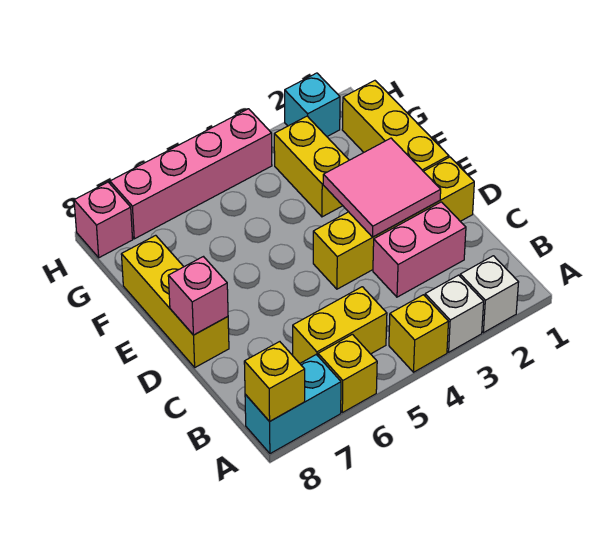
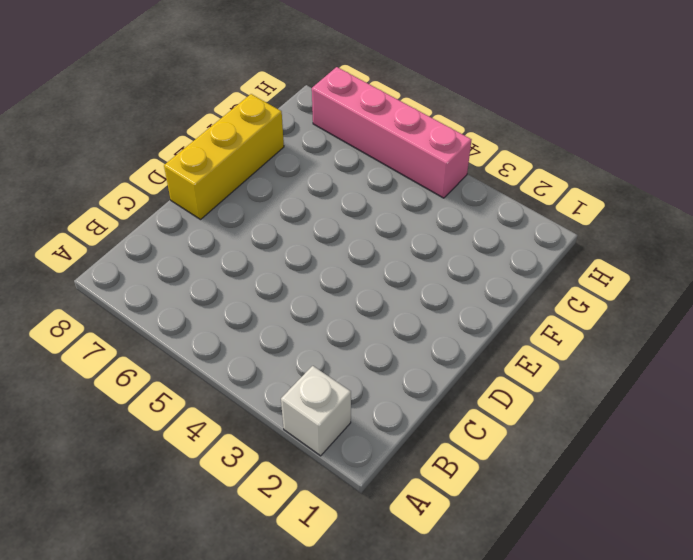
none -> white brick A3 level 1
none -> yellow brick A4 level 1
none -> yellow brick A6 level 1

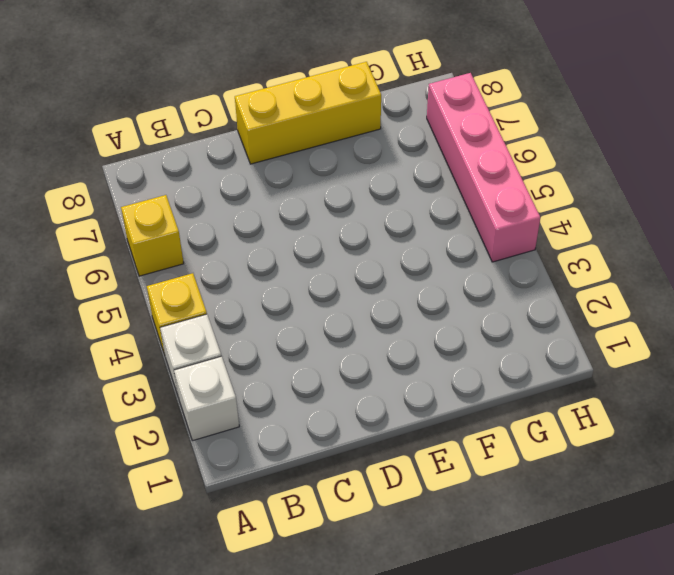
none -> cyan brick A7:A8 level 1
none -> yellow brick B5:B6 level 1
none -> pink brick C2:C3 level 1

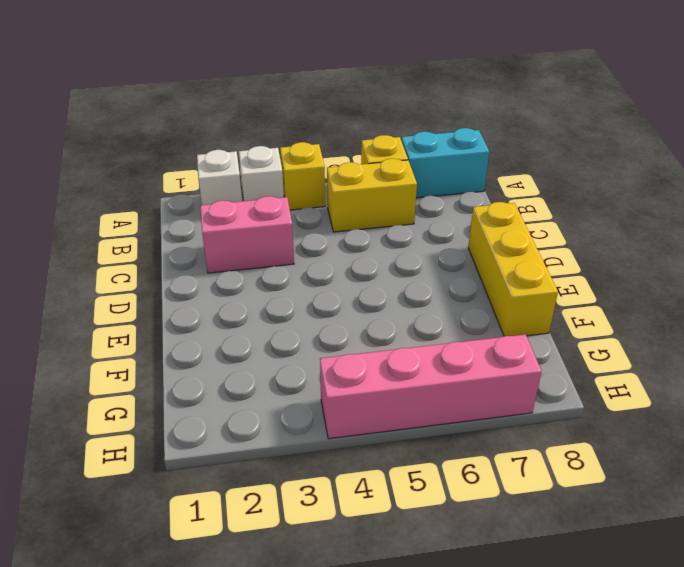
none -> yellow brick D1:D4 level 1
none -> yellow brick E1:G1 level 1
none -> yellow brick F3:G3 level 1

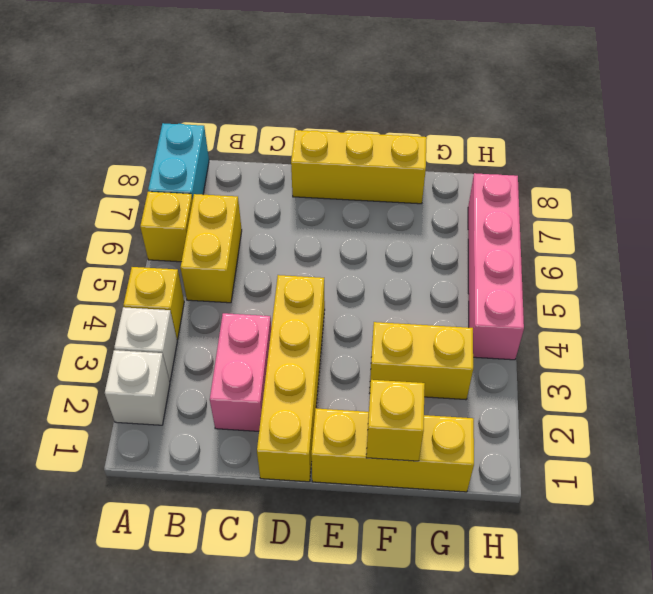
yellow brick F1 level 2 -> yellow brick A8 level 2
none -> cyan brick H2 level 1
none -> pink brick H8 level 1
none -> pink tile D2:E3 level 2

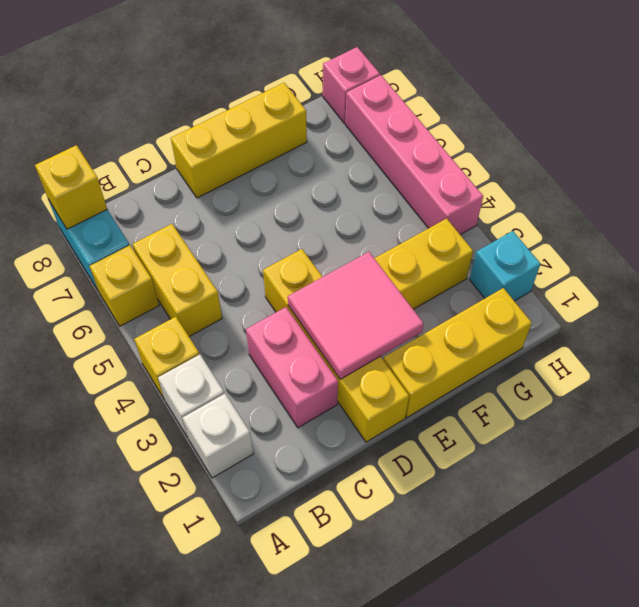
none -> pink brick D8 level 2

